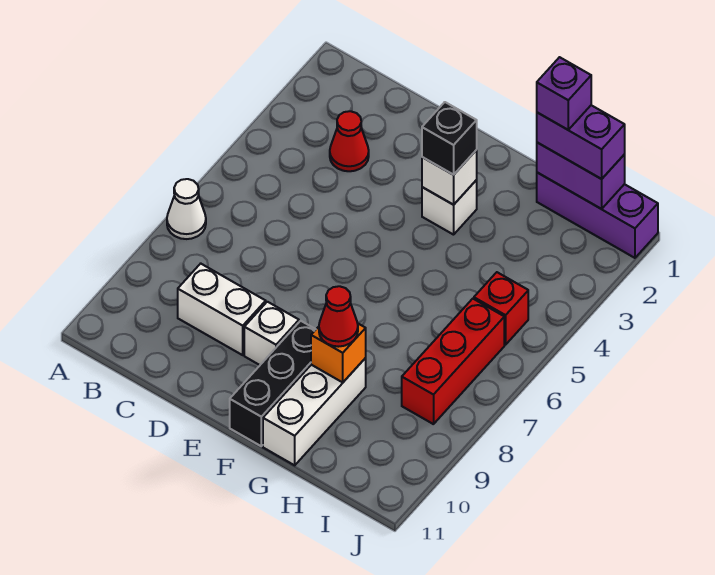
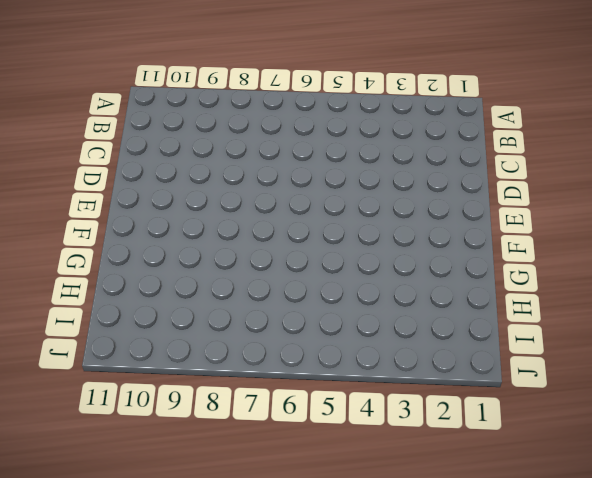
none -> white cone A7 level 1
none -> red cone C3 level 1
none -> white brick C9:D9 level 1

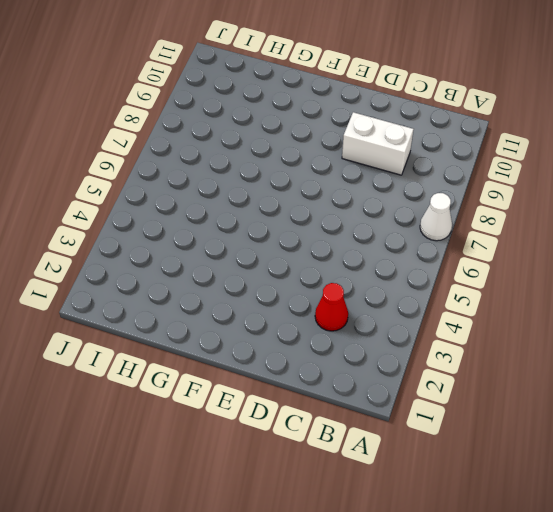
none -> white brick E9 level 1
none -> white brick F3 level 1
none -> black brick F9:F11 level 1

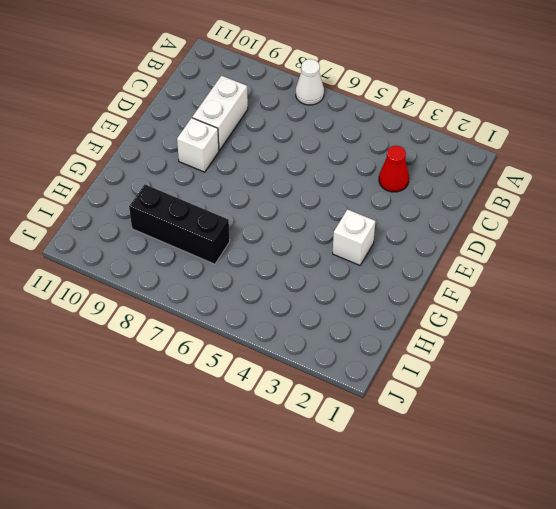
black brick H7:H9 level 1 -> black brick F9:F11 level 1
none -> white brick G9:G11 level 1
none -> purple brick H1:J1 level 1
none -> red brick I5 level 1

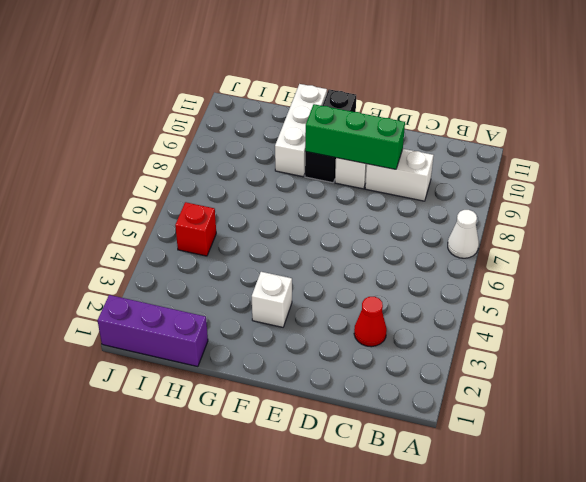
green brick D9:F9 level 2 -> none
none -> red brick I6:I8 level 1
none -> white brick F3 level 2
none -> orange brick G9 level 2

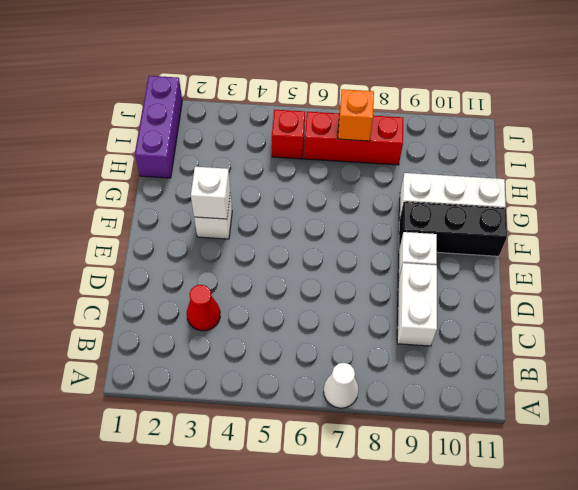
orange brick I7 level 2 -> orange brick G9 level 2
none -> purple brick H1:I1 level 2
none -> black brick F3 level 3
none -> red cone G9 level 3

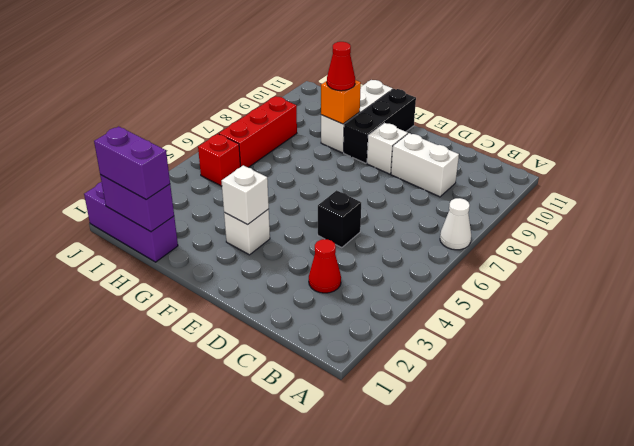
black brick D5 level 1 -> black brick F3 level 3
none -> purple brick H1 level 4

